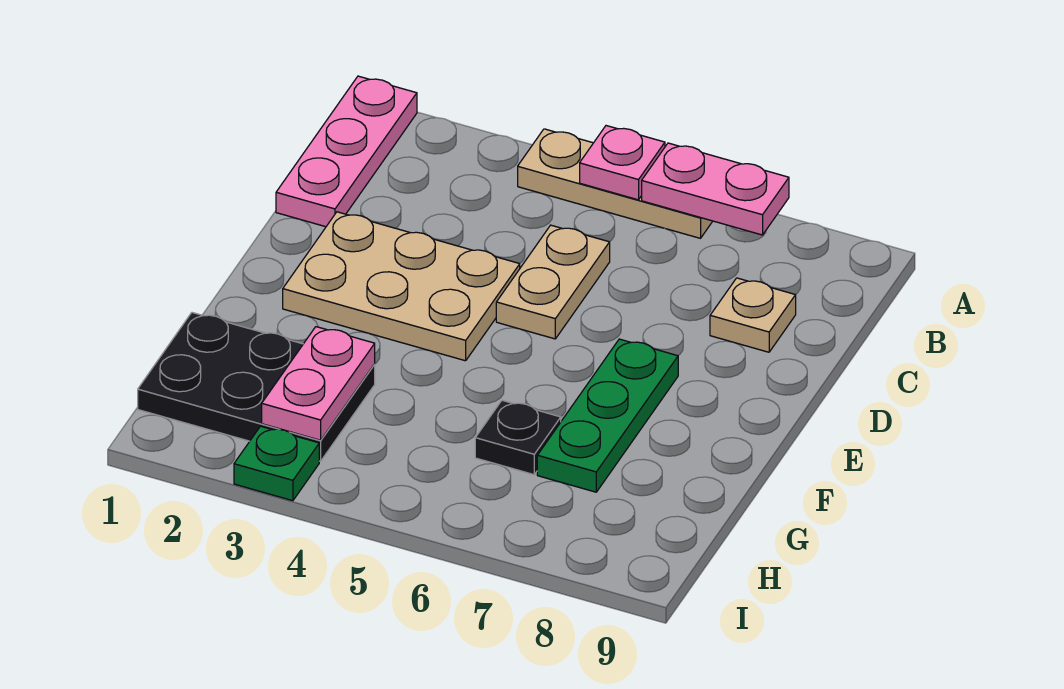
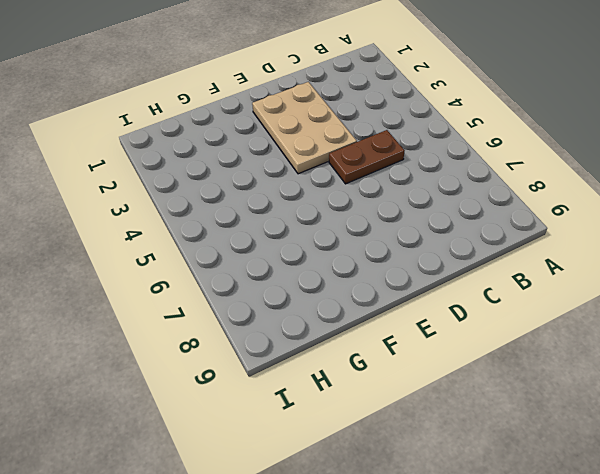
brown plate C5:D5 level 1 -> tan plate C5:D5 level 1
none -> pink plate A1:C1 level 1
none -> tan plate A4:A6 level 1
none -> tan plate C8 level 1

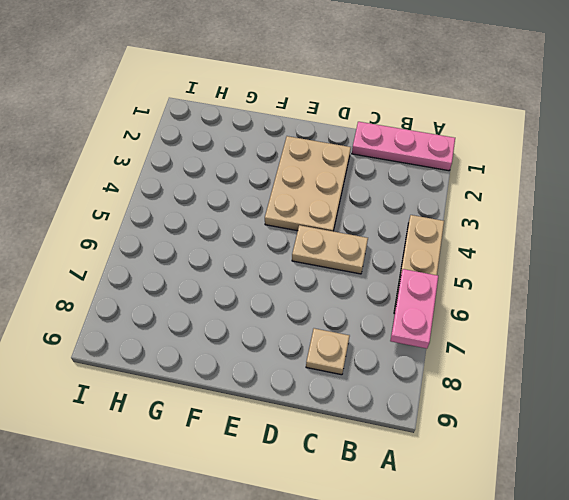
none -> green plate E7:G7 level 1
none -> black plate G1:H3 level 1
none -> black plate G6 level 1

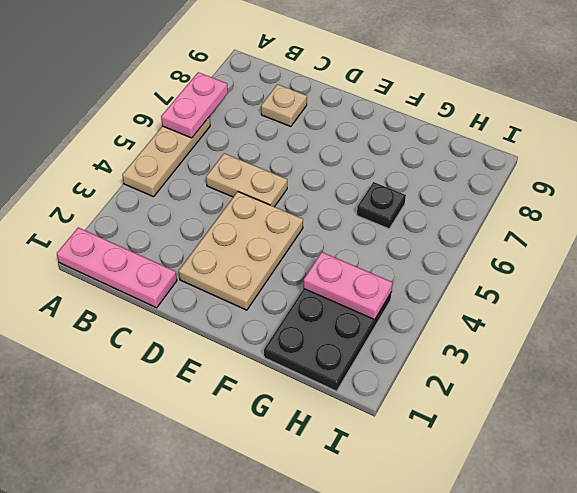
none -> green plate E7:G7 level 1
none -> green plate I3 level 1
none -> pink plate A5 level 2

